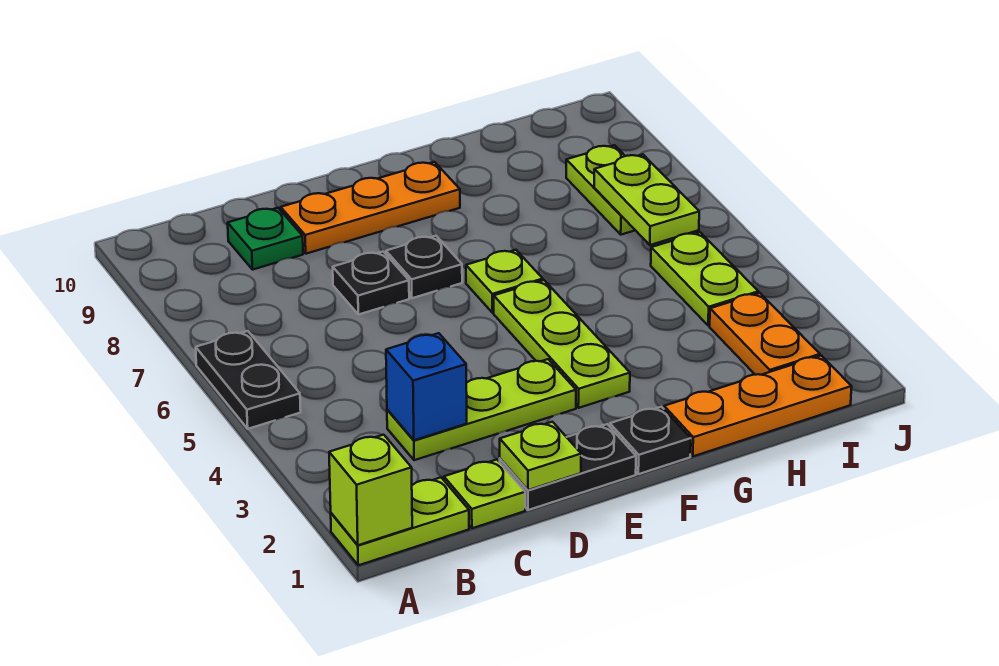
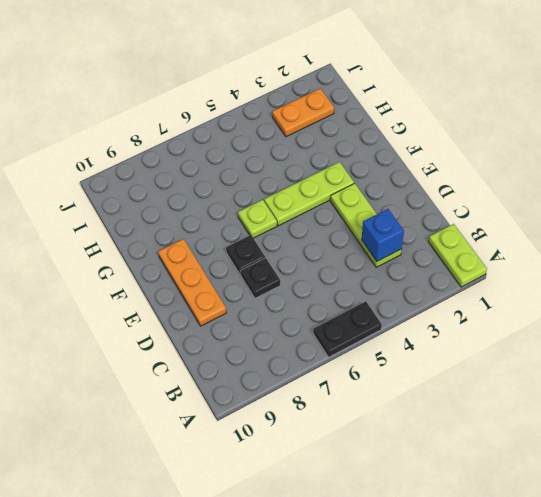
none -> lime plate C1 level 1
none -> green plate C9 level 1
none -> black plate D1:E1 level 1

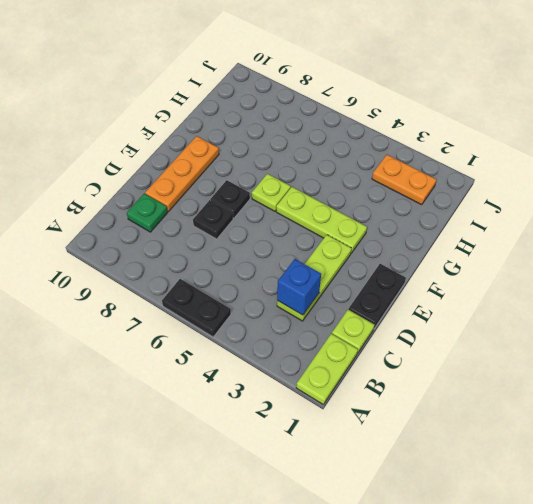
none -> black plate F1 level 1
none -> orange plate G1:I1 level 1
none -> lime plate I4:I5 level 1

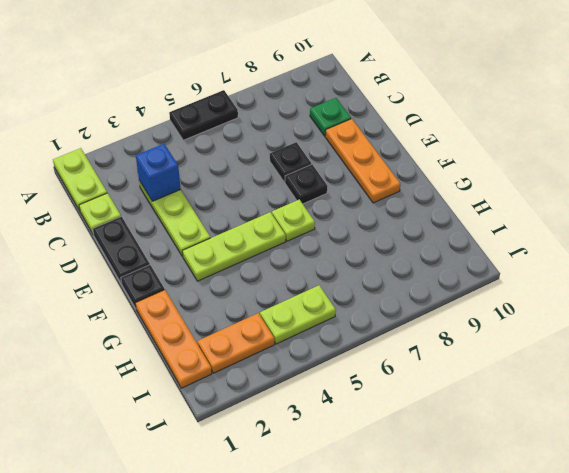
none -> lime plate I7:I8 level 1
none -> lime brick A1 level 2
none -> lime plate D1 level 2

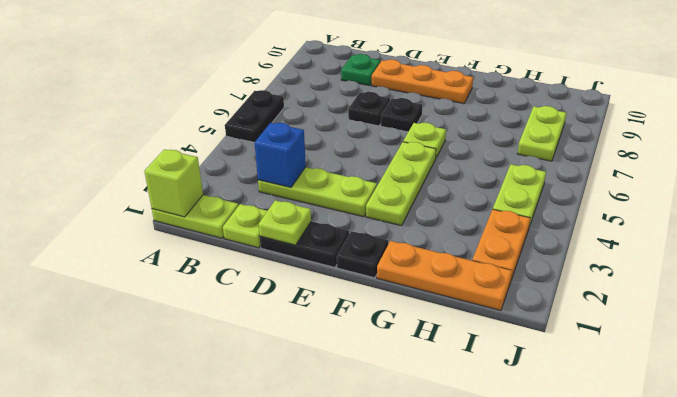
none -> lime plate I6:I7 level 2

